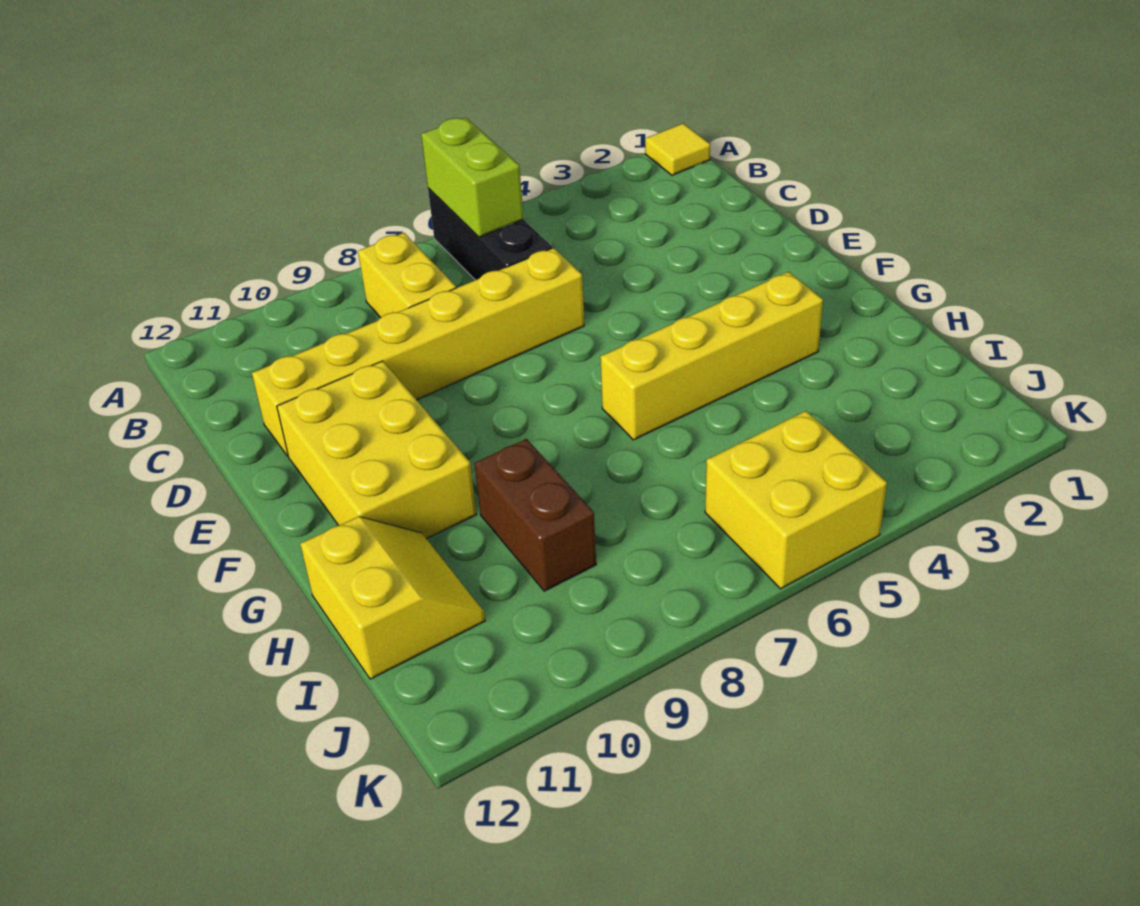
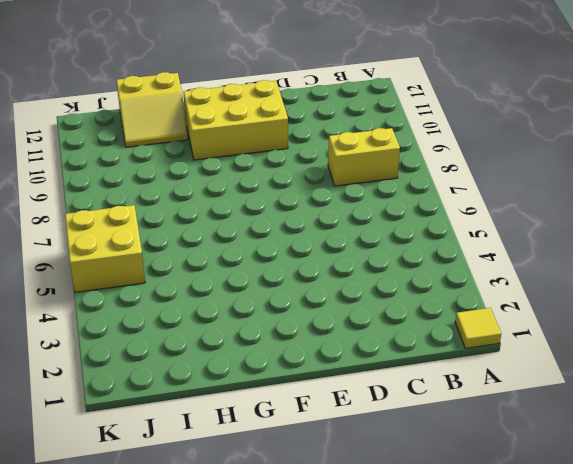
none -> black brick A6:C6 level 1
none -> yellow brick D6:D11 level 1

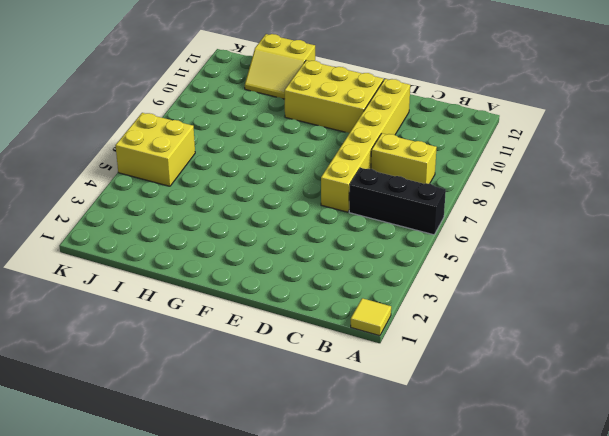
none -> yellow brick G3:G6 level 1
none -> brown brick H9:I9 level 1

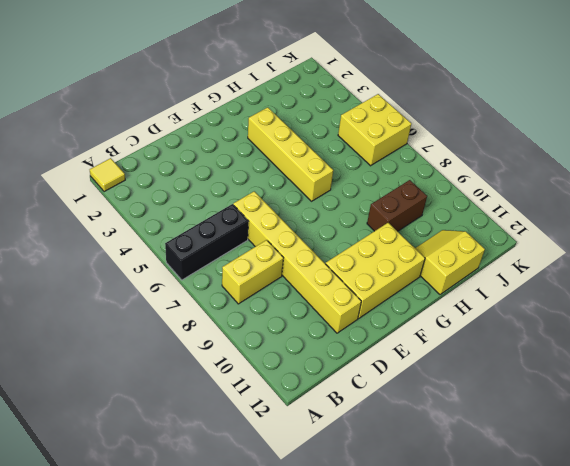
none -> lime brick A6:B6 level 2

